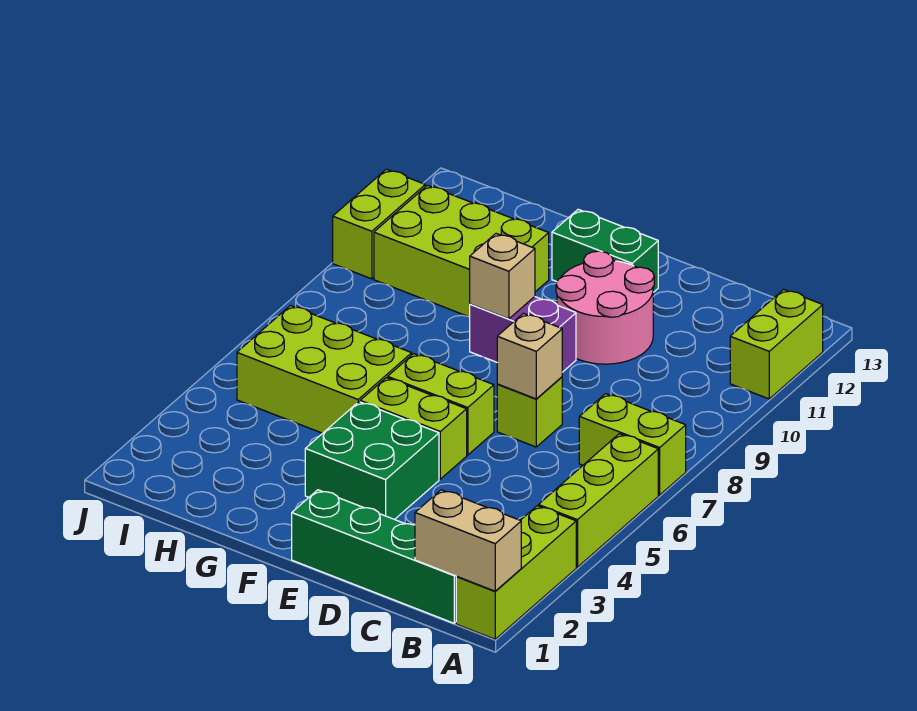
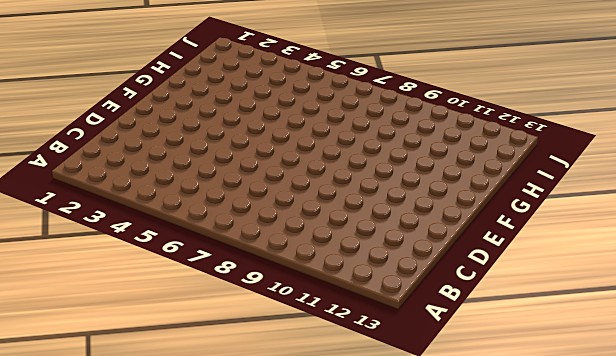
none -> lime brick A1:A3 level 1
none -> lime brick A4:A6 level 1
none -> lime brick A7:B7 level 1

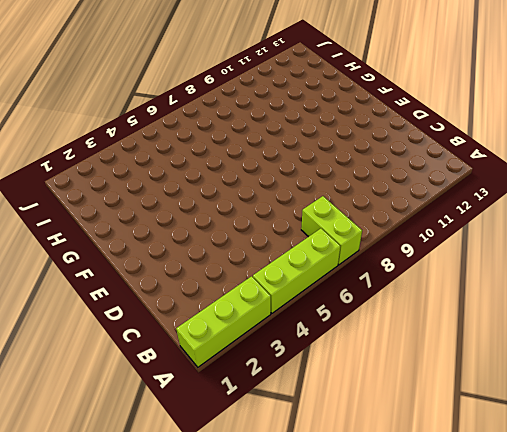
none -> lime brick A11:A12 level 1
none -> green brick B1:E1 level 1
none -> lime brick D7 level 1

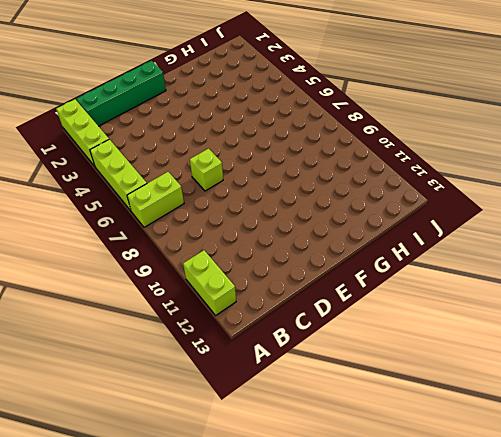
none -> pink round brick D10:E11 level 1
none -> green brick E3:F4 level 1
none -> lime brick E5:F5 level 1

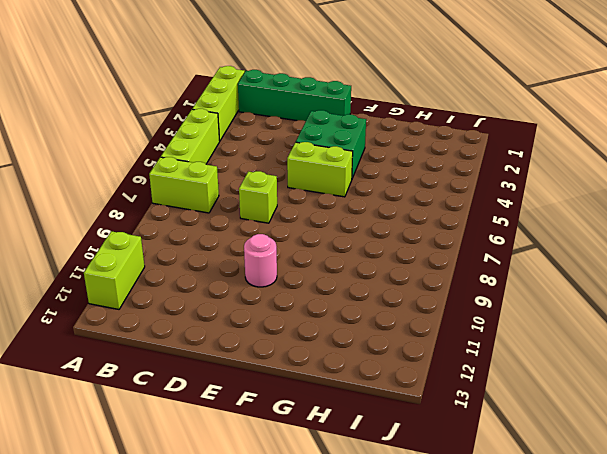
pink round brick E10 level 1 -> pink round brick D10:E11 level 1
none -> lime brick E6:F6 level 1
none -> purple brick E9:F9 level 1
none -> green brick E12:F12 level 1

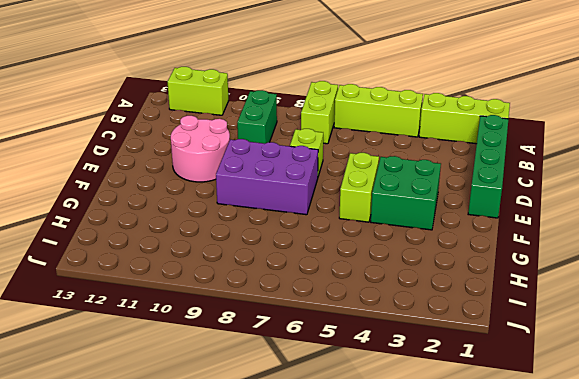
green brick B9:C9 level 1 -> green brick E12:F12 level 1
purple brick E7:F9 level 1 -> purple brick E9:F9 level 1
none -> lime brick E6:F6 level 1
none -> lime brick G5:I6 level 1
none -> lime brick G10:I11 level 1

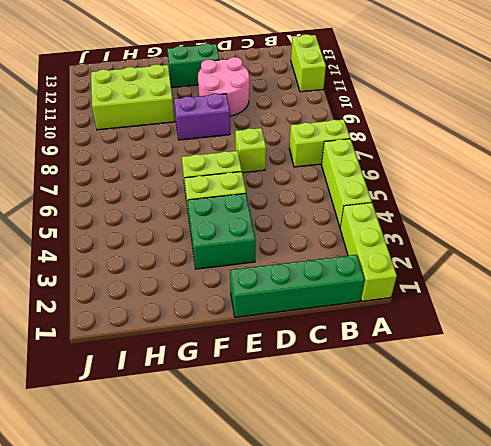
none -> lime brick G5:I6 level 1
none -> lime brick J10:J11 level 1
none -> tan brick A1:B1 level 2

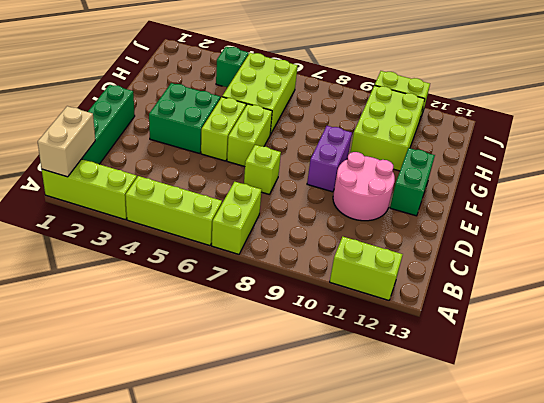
green brick I4 level 1 -> none
none -> tan brick D7 level 2
none -> tan brick F9 level 2

